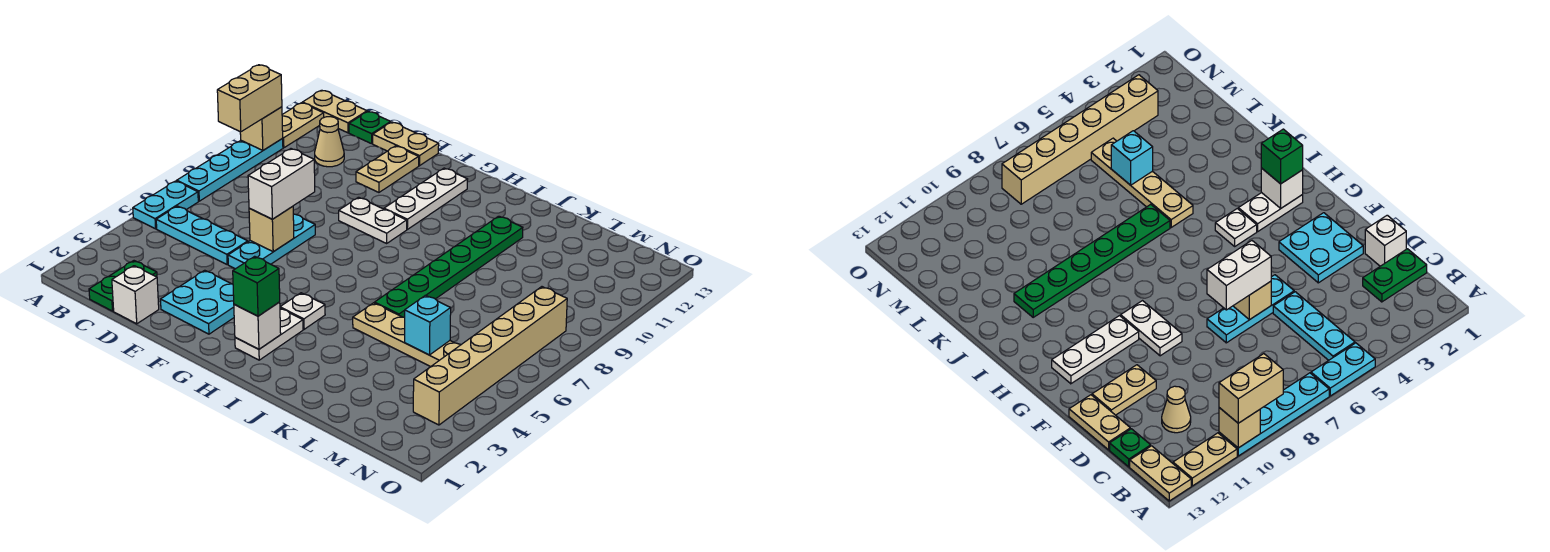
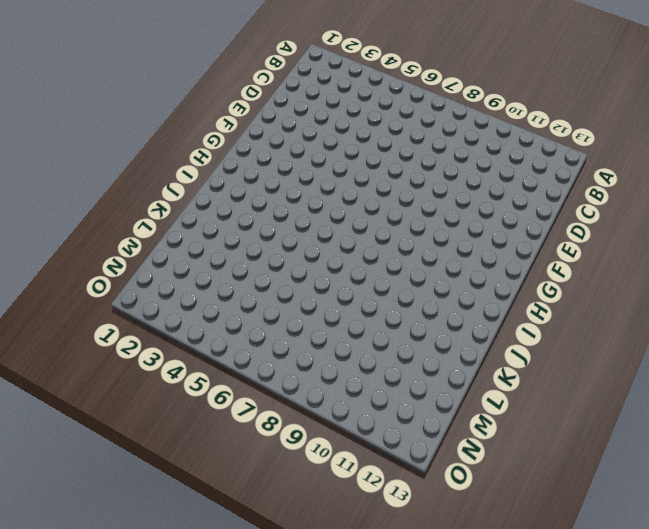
none -> cyan plate A5:A6 level 1
none -> cyan plate A7:A10 level 1
none -> tan plate A11:A12 level 1

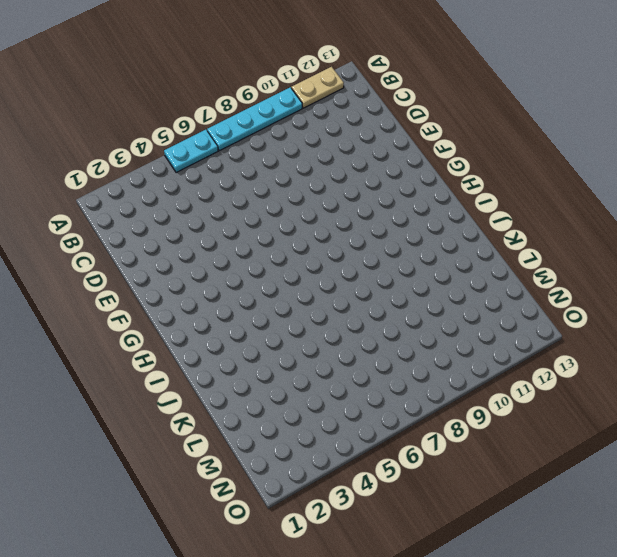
none -> tan plate A13:B13 level 1
none -> cyan plate B5:D5 level 1
none -> green plate C1:C2 level 1

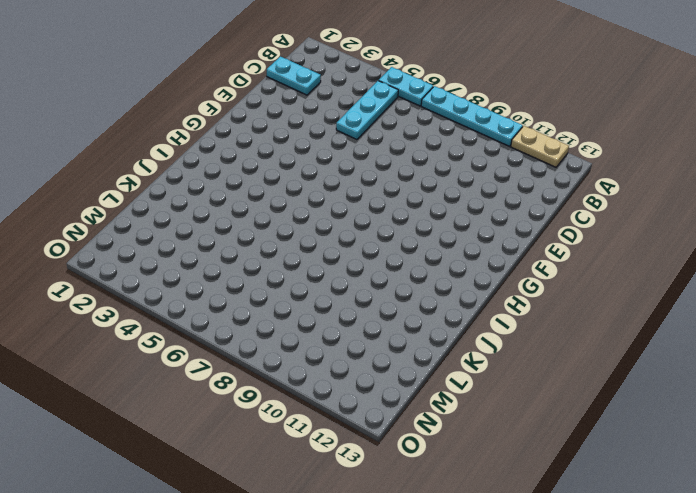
cyan plate C1:C2 level 1 -> green plate C1:C2 level 1
none -> tan plate A13:B13 level 1
none -> tan cone C11 level 1
none -> green plate C13 level 1

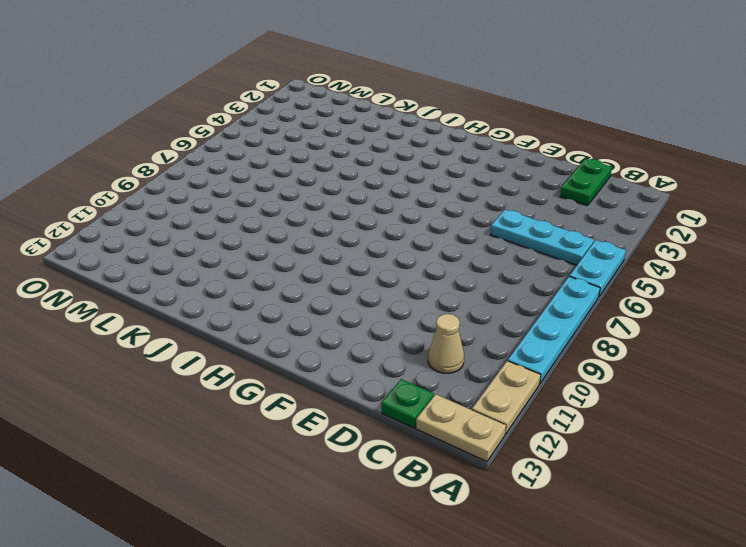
none -> white brick D1 level 1
none -> tan plate D13:E13 level 1
none -> cyan plate E2:F3 level 1

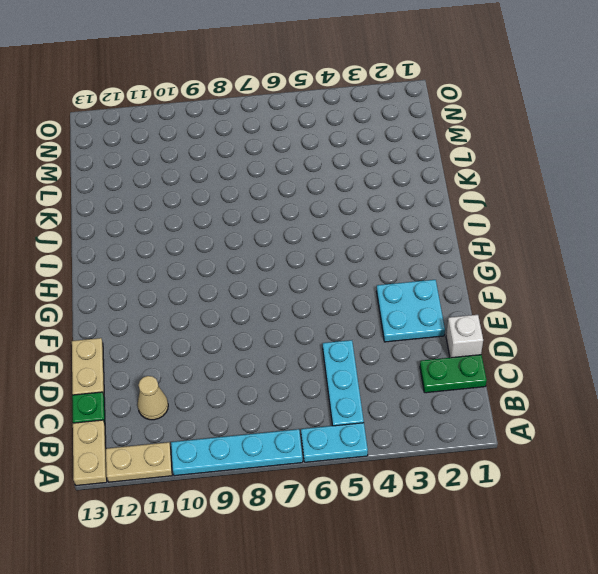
none -> cyan plate E5:E7 level 1
none -> tan plate E11:E12 level 1
none -> white plate F9:G9 level 1

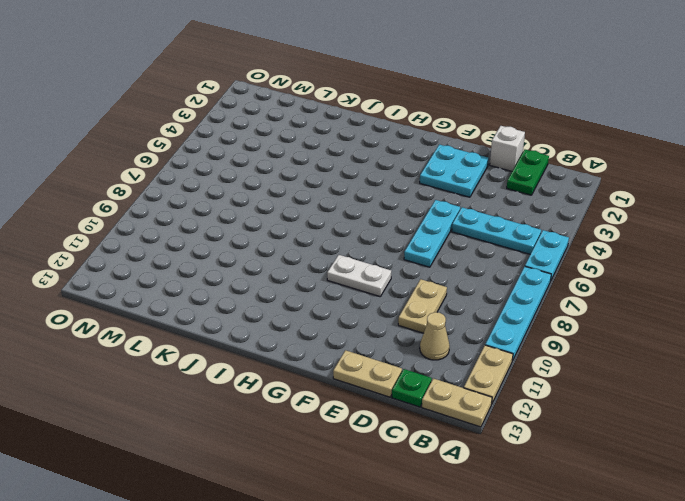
tan plate D9:D10 level 1 -> tan plate E11:E12 level 1
none -> white plate G10:G12 level 1
none -> white plate H2:H3 level 1
none -> white plate H4 level 1

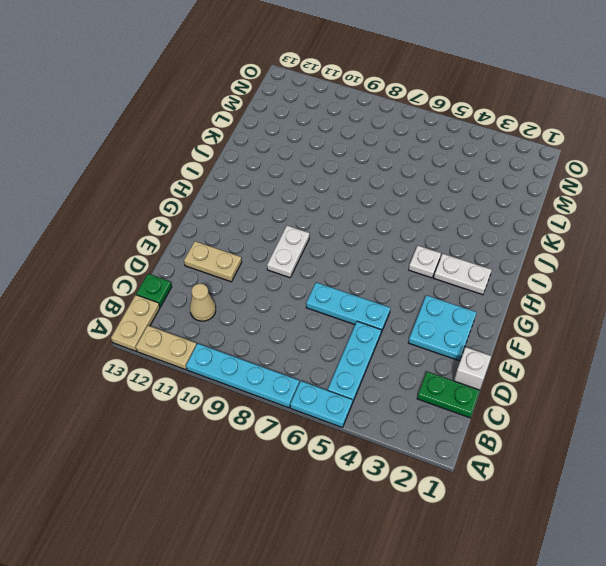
none -> tan plate D13:E13 level 1
none -> white plate G10:G12 level 1
none -> tan plate J5:M5 level 1

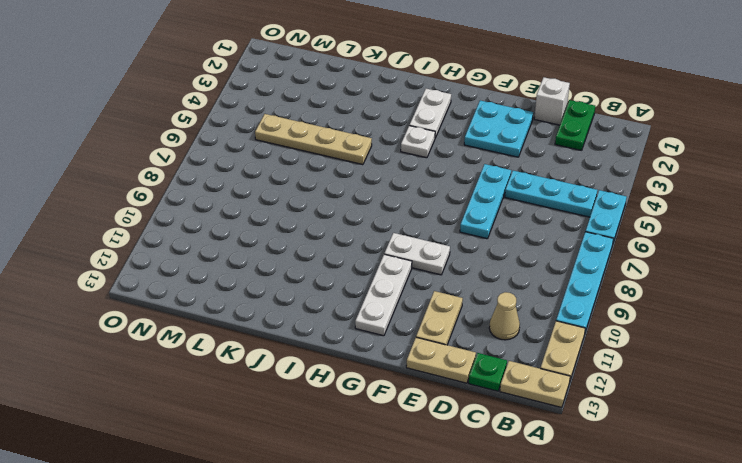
none -> green plate J6:J11 level 1
none -> tan brick N3:N8 level 1
none -> tan brick A10 level 2

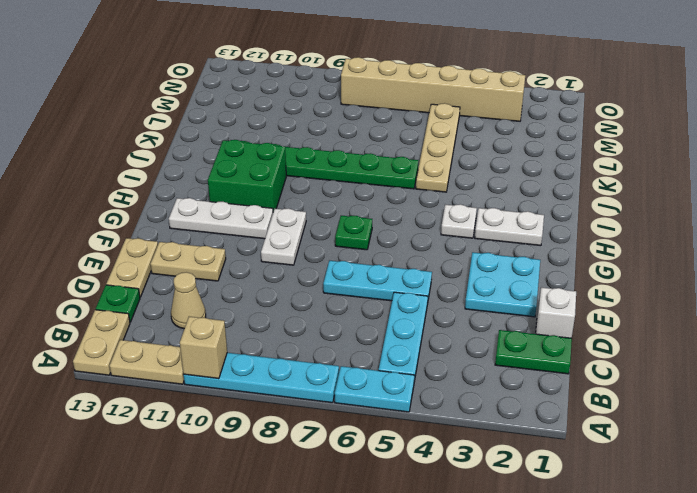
green plate G7 level 1 -> none
green brick H10:I11 level 1 -> none
none -> tan brick E6 level 2
none -> white brick H2 level 2
none -> cyan brick L5 level 2

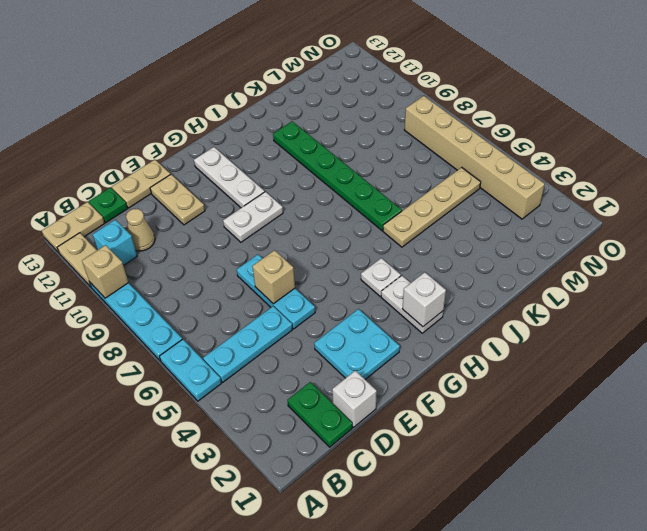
cyan brick B11 level 1 -> cyan brick L5 level 2
none -> tan brick A9:A10 level 3
none -> white brick E6:E7 level 3
none -> green brick H2 level 3

